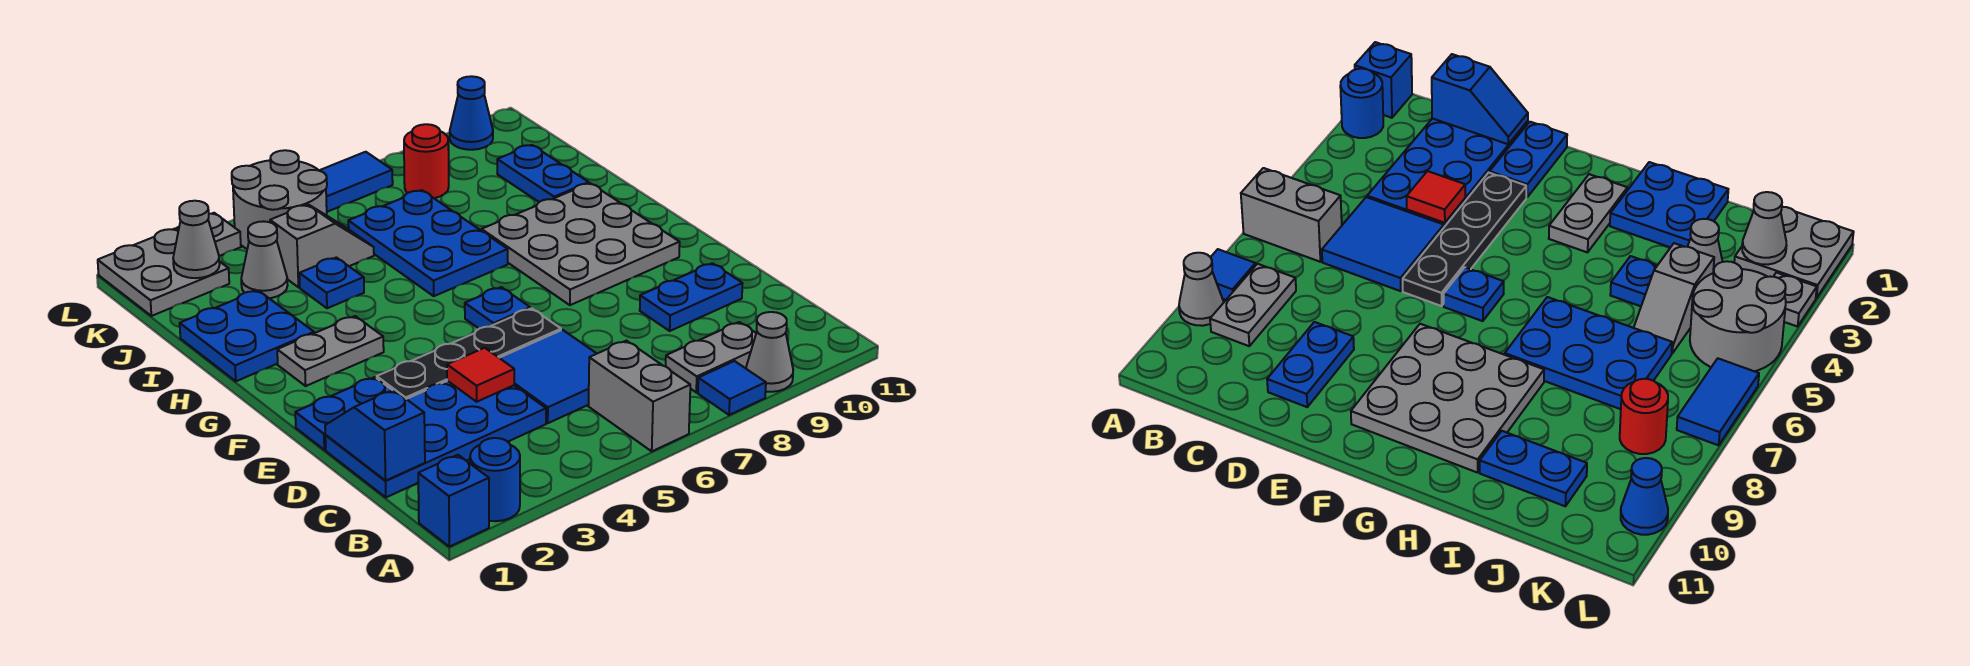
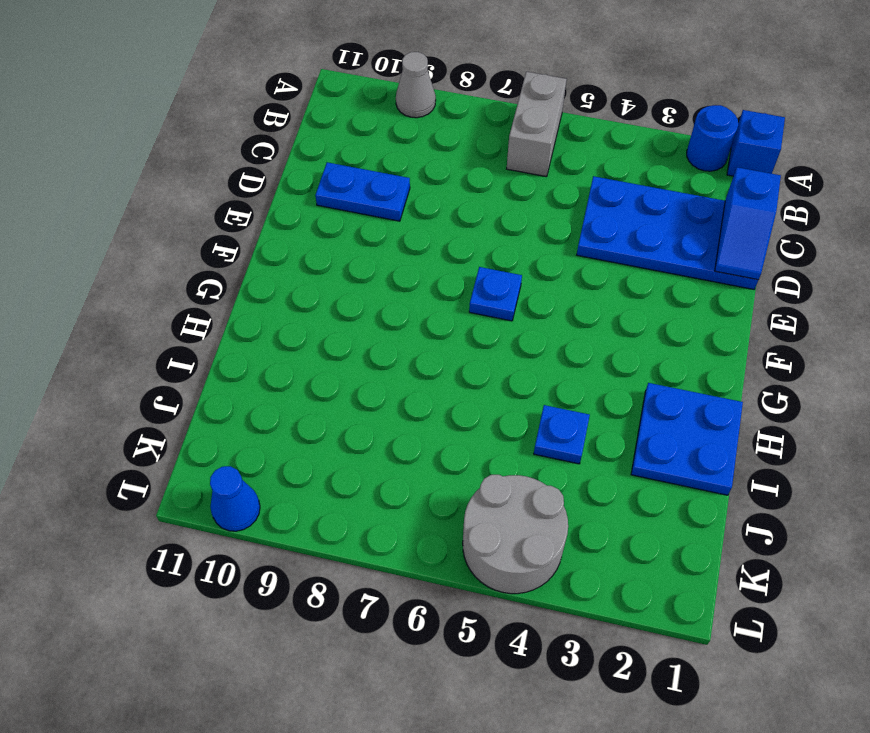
none -> blue tile A8 level 1
none -> grey plate B8:B9 level 1
none -> blue tile C5:D6 level 1

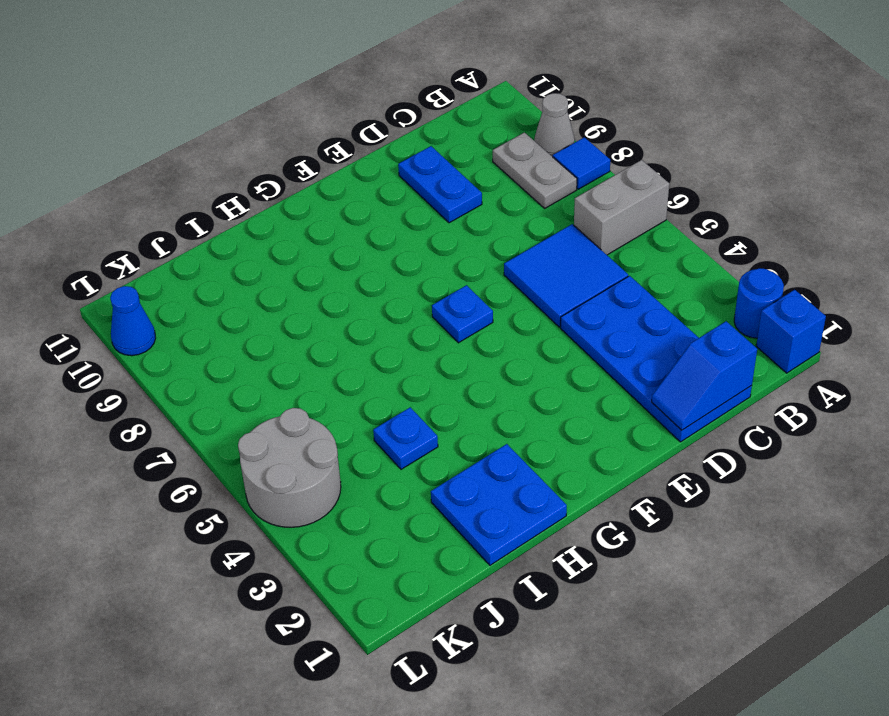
none -> blue plate E1:E2 level 1
none -> black plate E3:E6 level 1
none -> grey plate F8:H10 level 1

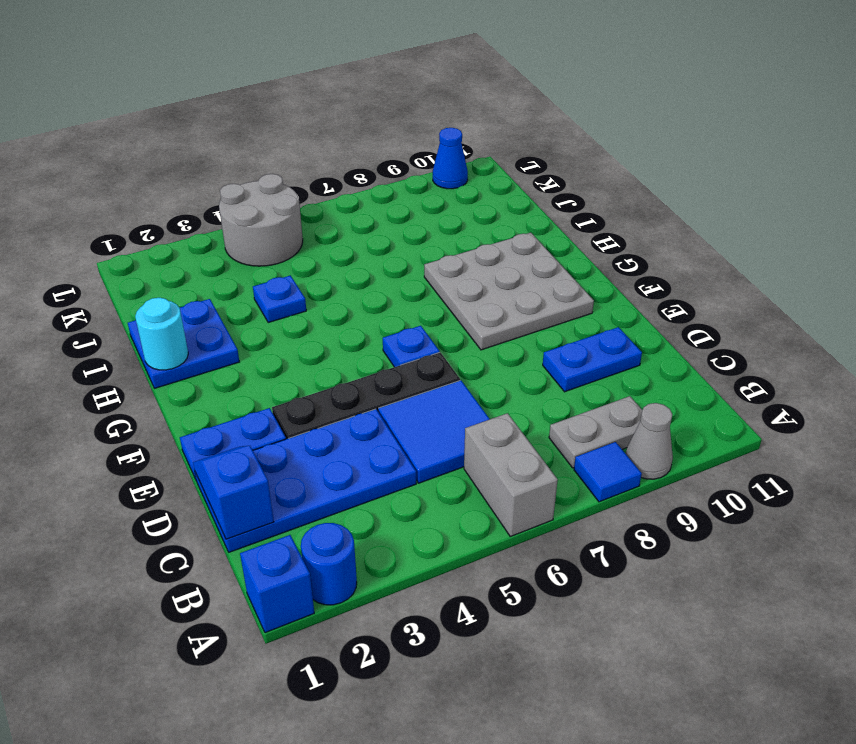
cyan round brick H1 level 2 -> none
none -> grey plate G2:G3 level 1
none -> blue plate H6:J7 level 1
none -> blue plate I10:J10 level 1

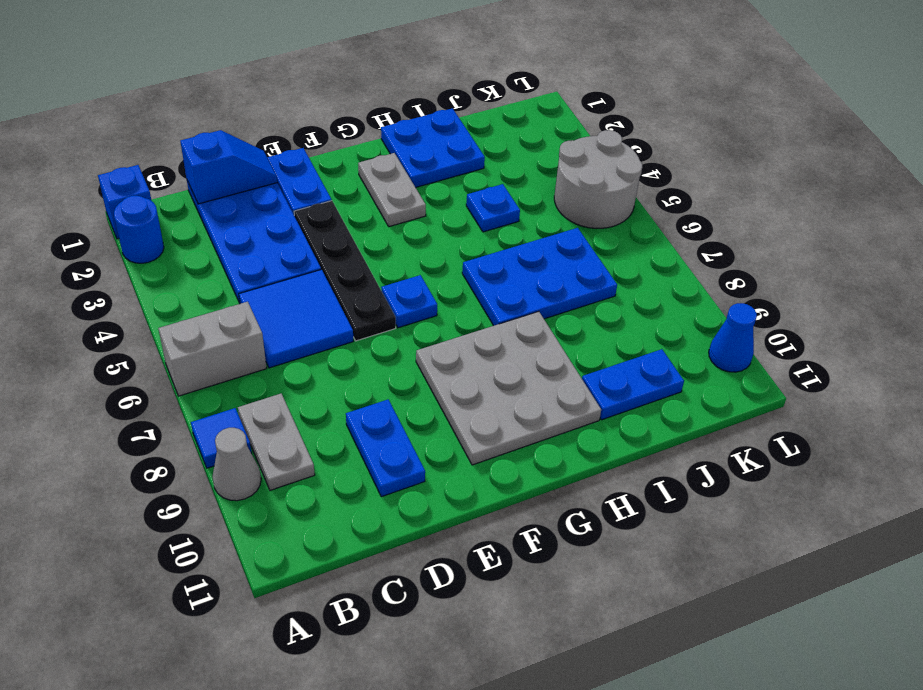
none -> grey cone J3 level 1
none -> grey slope J4:J5 level 1 top 4
none -> grey plate K1:L2 level 1

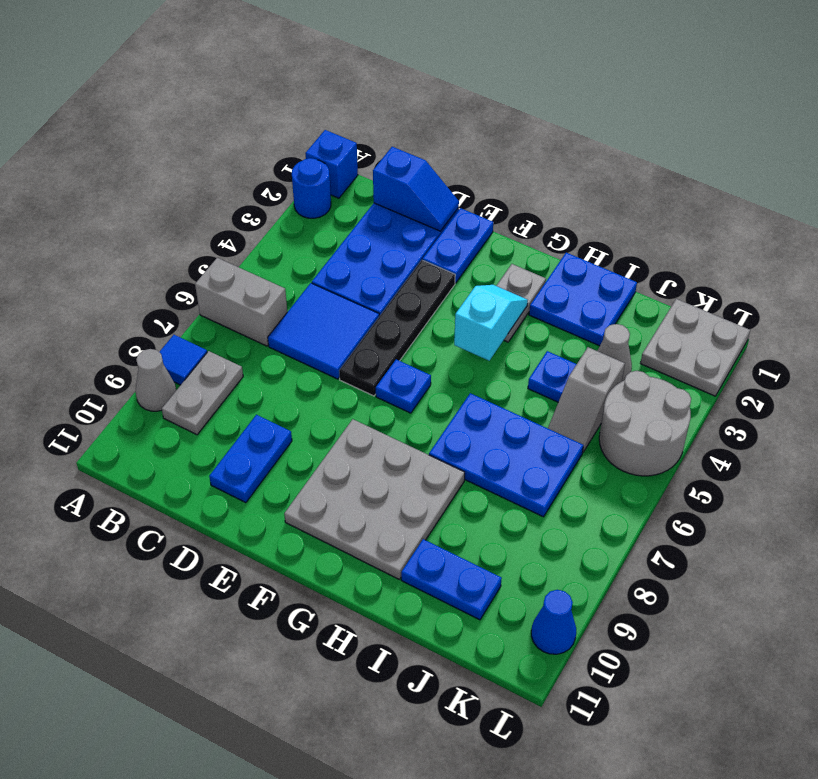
cyan slope G3:G4 level 2 top 4 -> none
none -> red round brick K8 level 1
none -> grey plate L3 level 1
none -> blue tile L6:L7 level 1

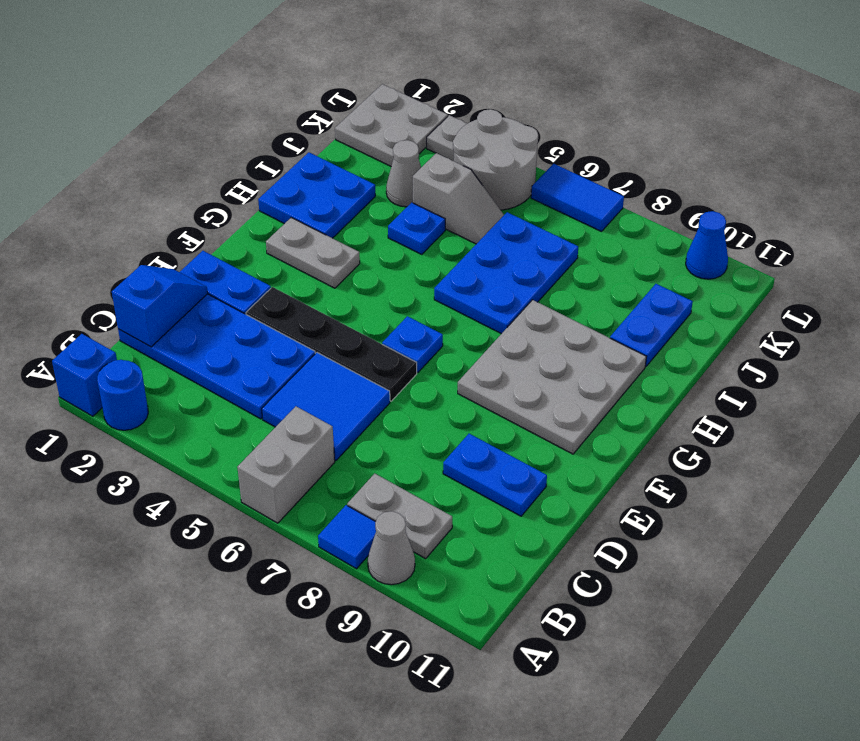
none -> red round brick K8 level 1
none -> red tile D4 level 2
none -> grey cone K2 level 2

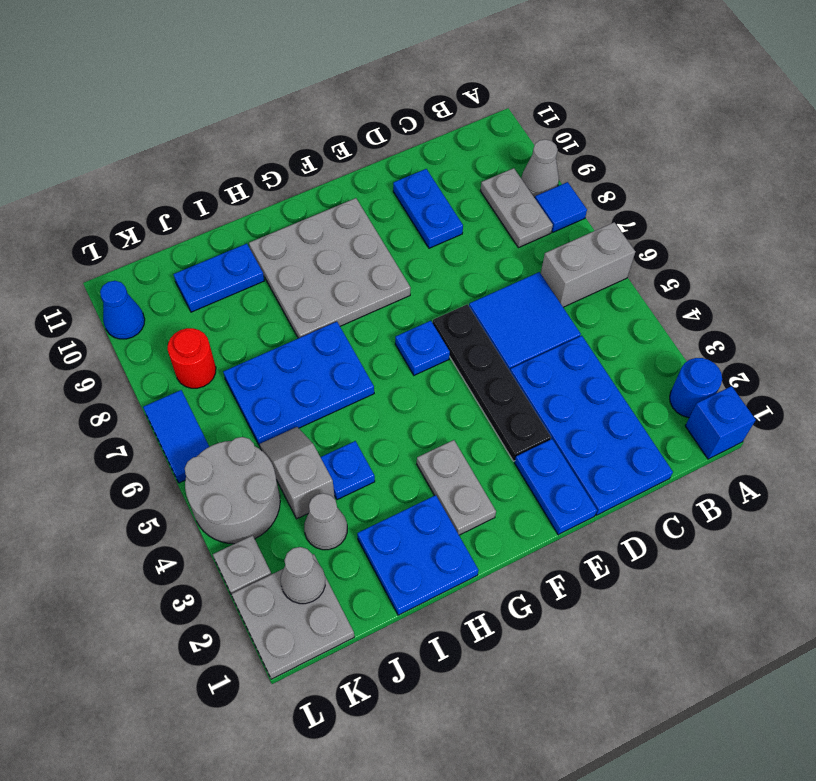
none -> blue slope C1:D1 level 2 top C
none -> red tile D4 level 2

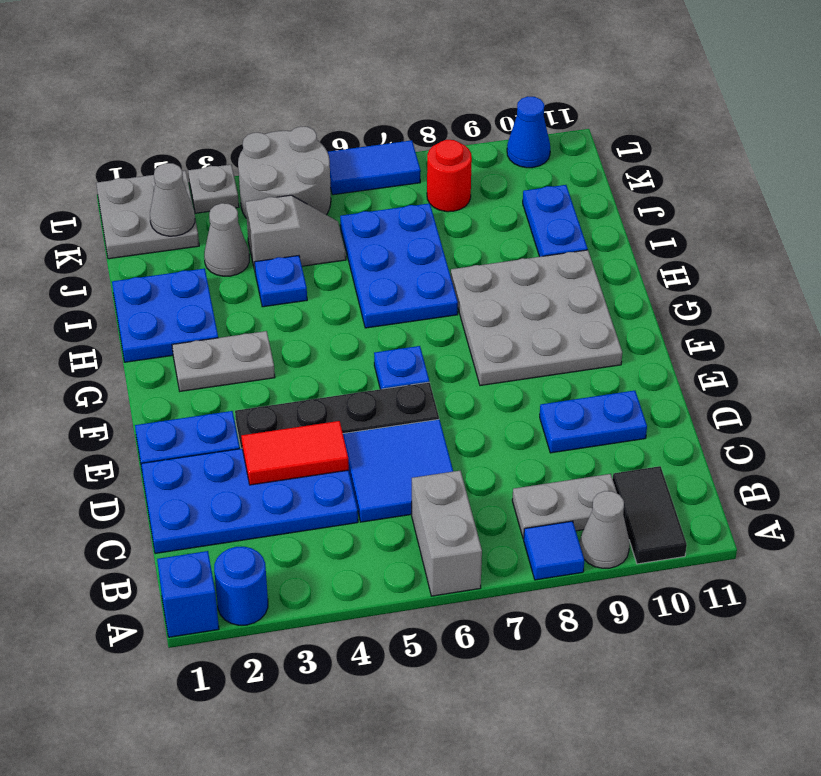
black tile A10:B10 level 1 -> none
red tile D3:D4 level 2 -> red tile D4 level 2
none -> blue slope C1:D1 level 2 top C

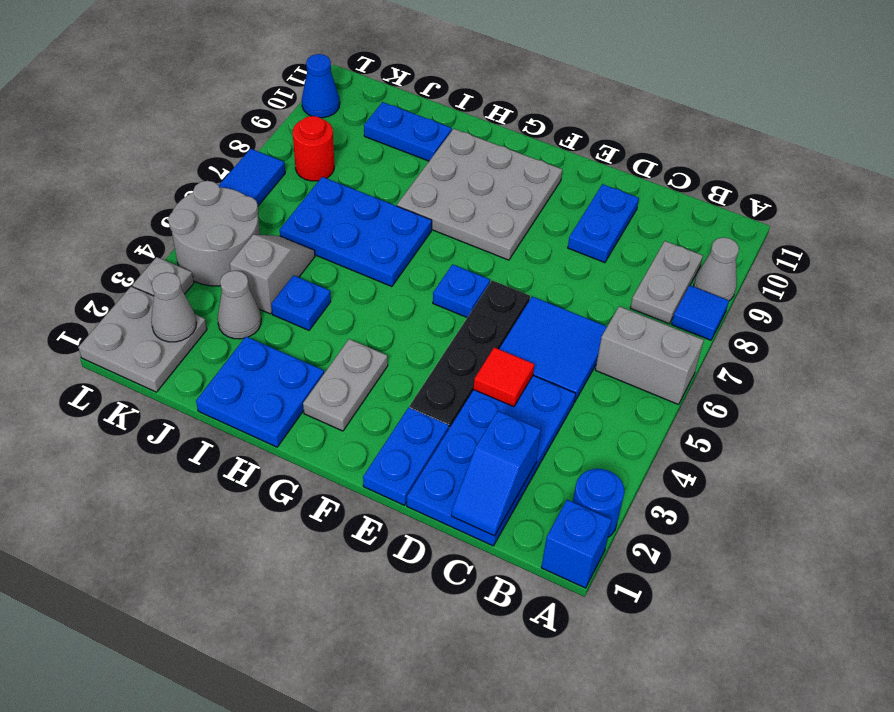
blue slope C1:C2 level 2 top 2 -> blue slope C1:D1 level 2 top C

